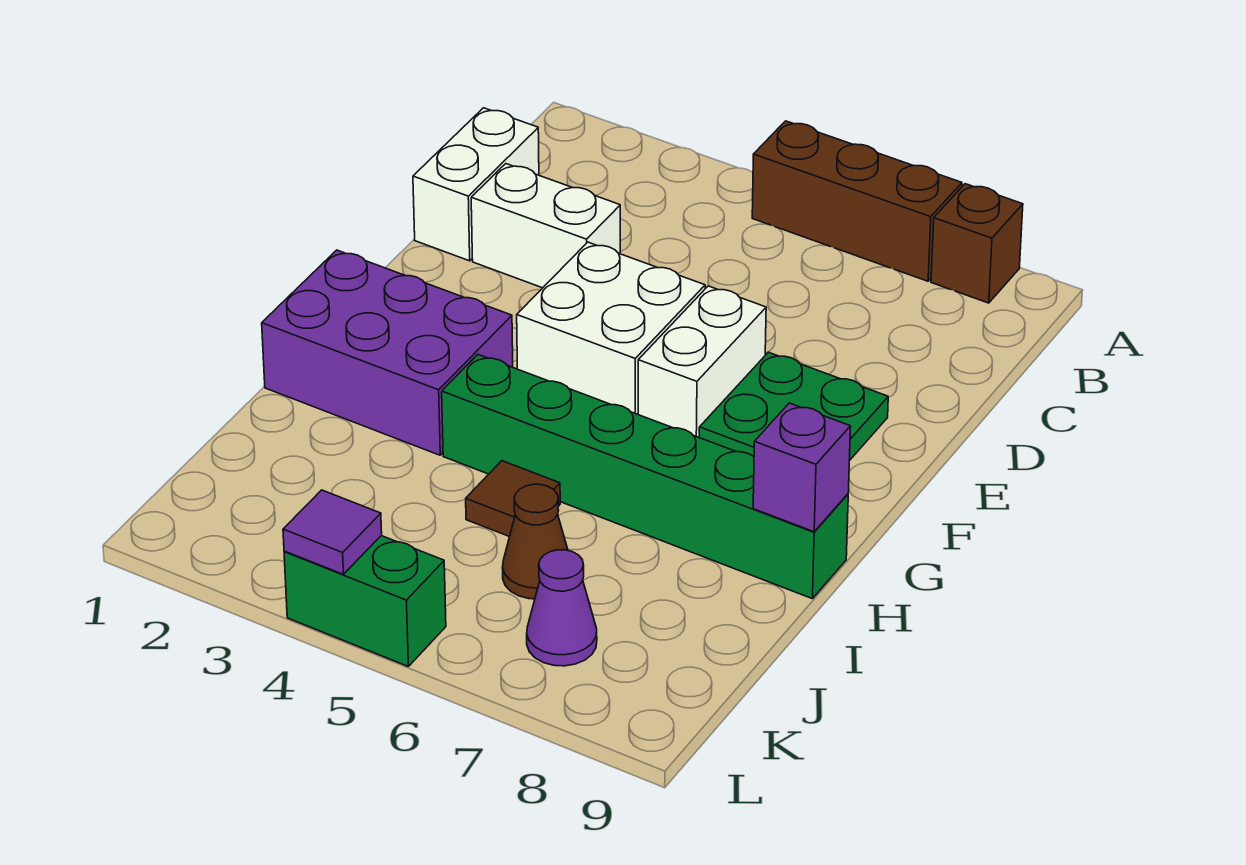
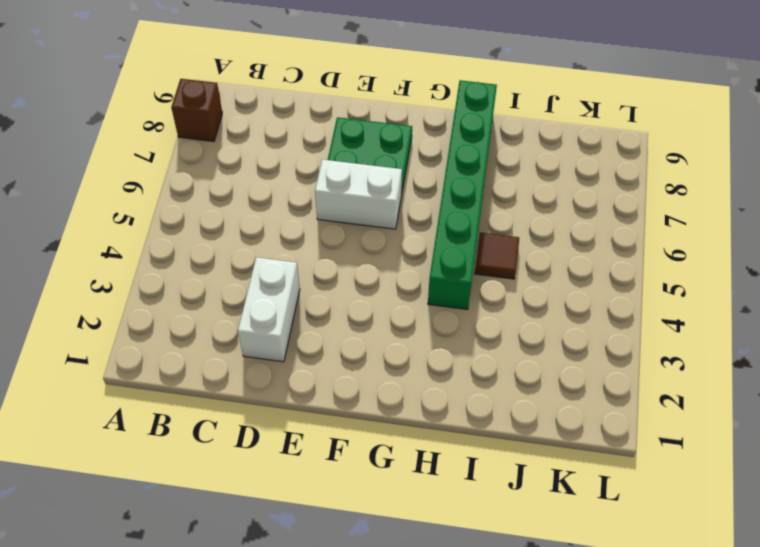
none -> brown brick A5:A7 level 1
none -> white brick C1:D1 level 1
none -> white brick E4:F5 level 1

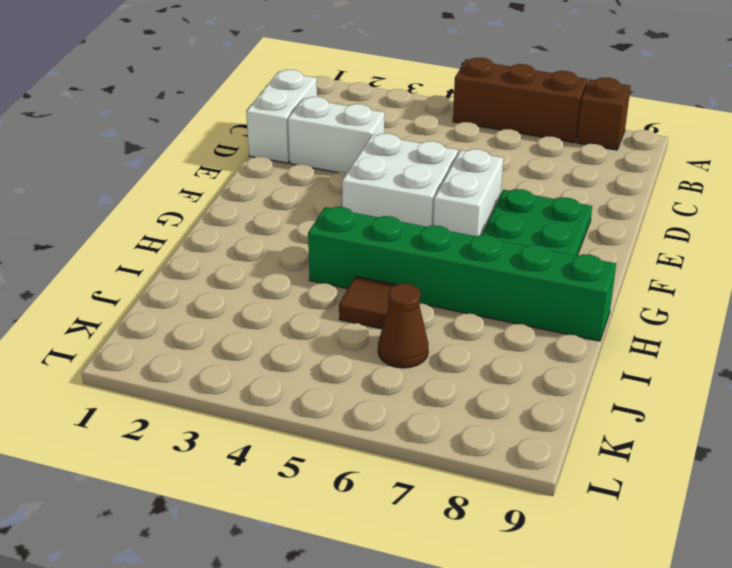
none -> purple brick G1:H3 level 1
none -> purple cone K7 level 1
none -> green brick L4:L5 level 1

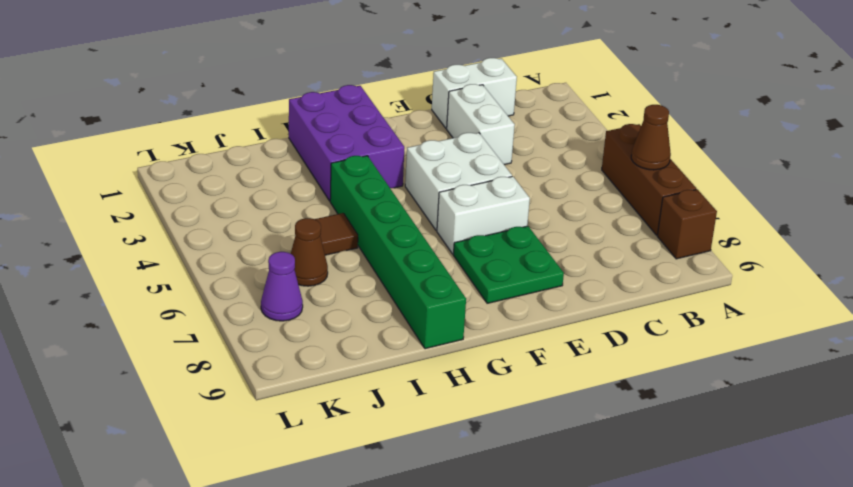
brown cone A6 level 2 -> none
none -> green brick L4:L5 level 1
none -> purple brick H9 level 2
none -> purple tile L4 level 2

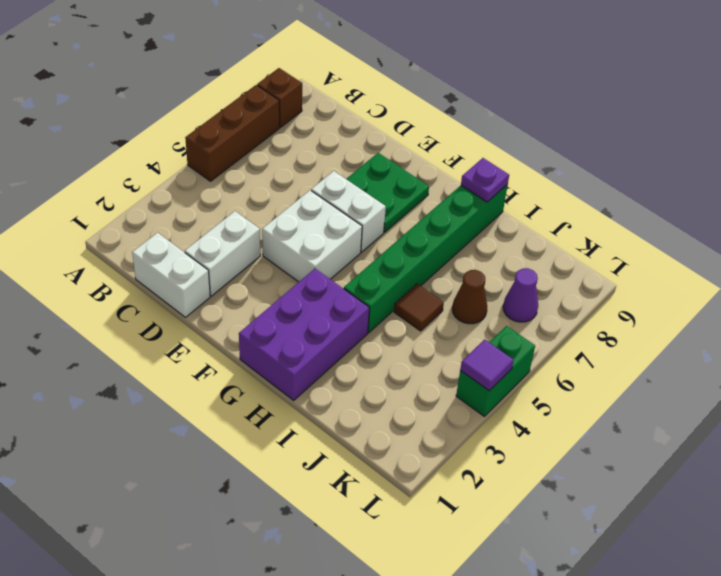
purple plate H9 level 2 -> purple brick H9 level 2

